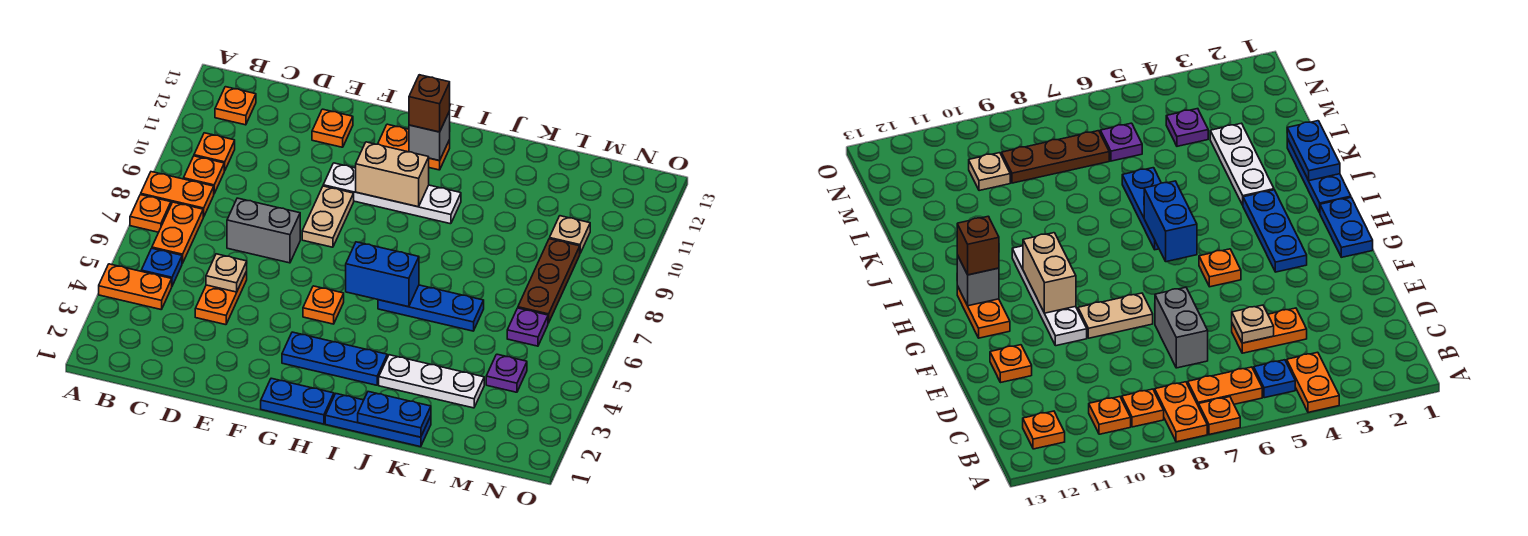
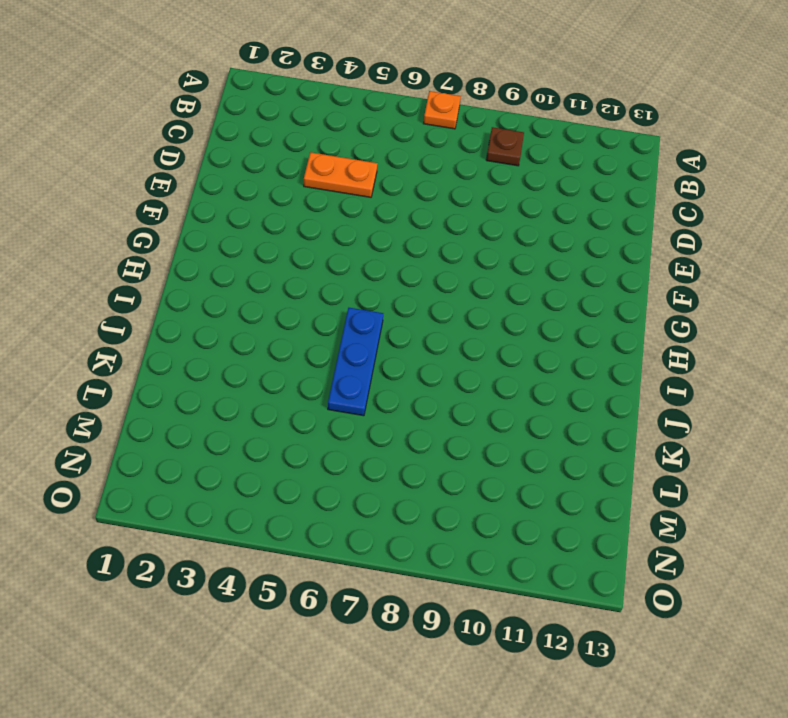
brown plate B9 level 1 -> orange plate B9 level 1
none -> orange plate A4:B4 level 1
none -> orange plate A8:B8 level 1
none -> blue plate B5 level 1
none -> orange plate B6:B7 level 1

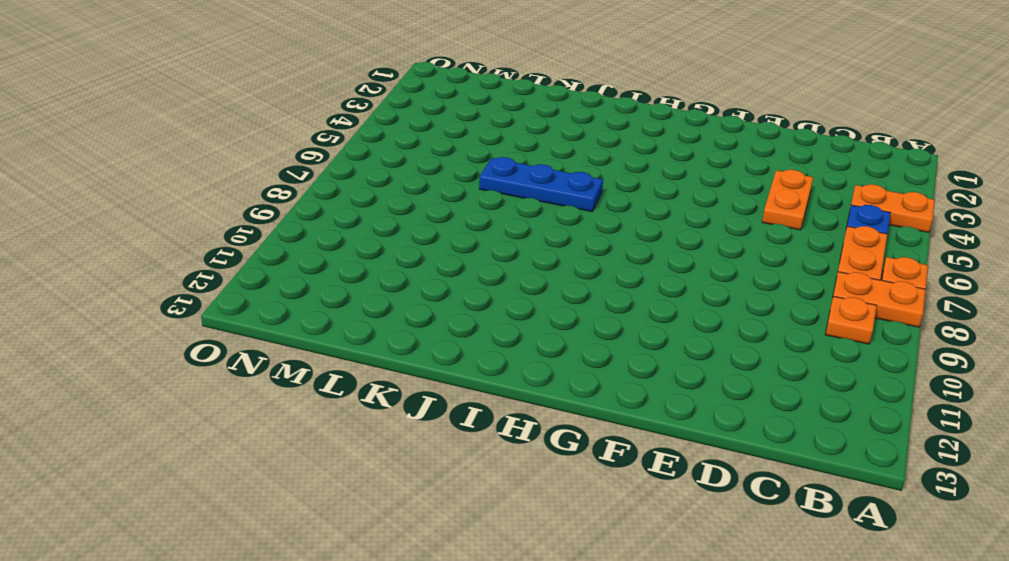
none -> orange plate B10 level 1
none -> orange plate B12 level 1
none -> grey brick D7:E7 level 1
none -> orange plate E12 level 1

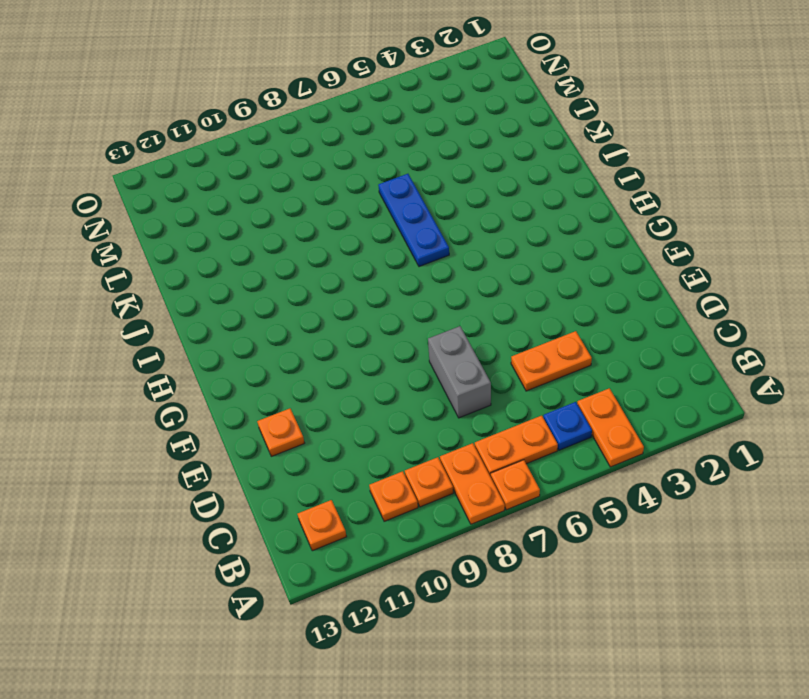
none -> tan plate F8:F9 level 1
none -> white plate F10:I10 level 1
none -> blue plate G1:H1 level 1
none -> blue plate G3:I3 level 1

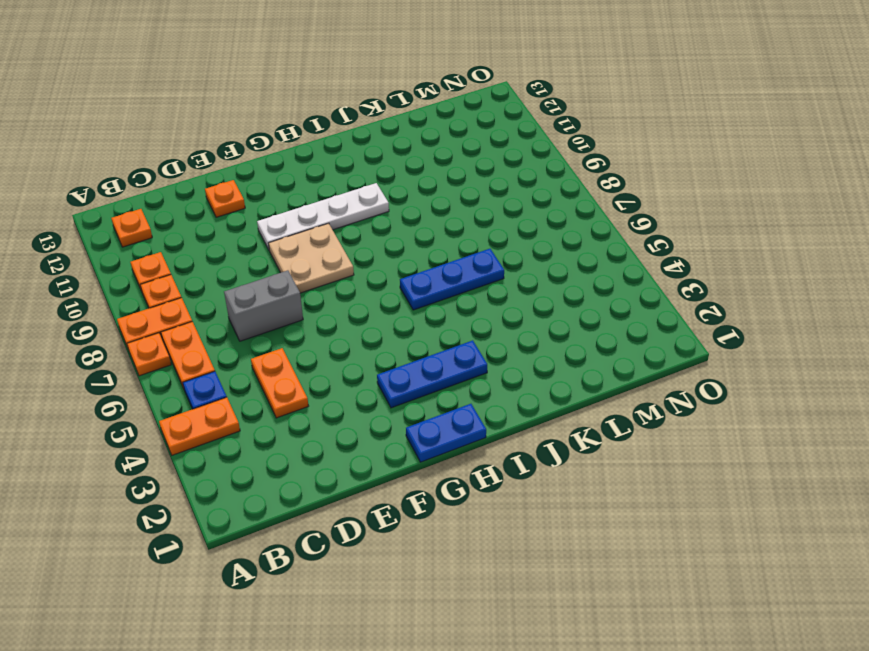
tan plate F8:G9 level 1 -> tan plate F8:F9 level 1
none -> orange plate G5 level 1
none -> orange plate G12:H12 level 1
none -> blue plate I1:K1 level 1
none -> white plate J3:L3 level 1

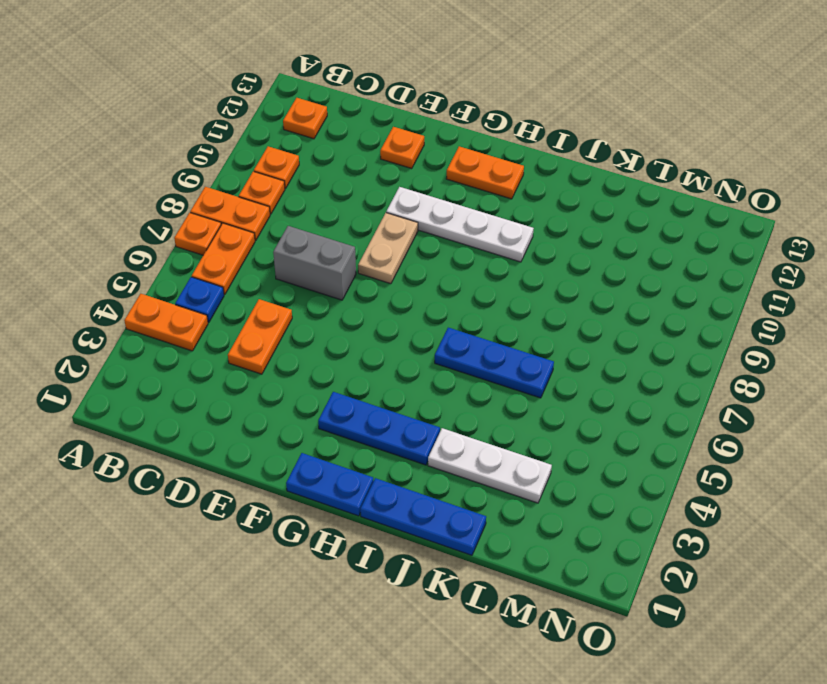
none -> orange plate G5 level 1
none -> purple plate M4 level 1
none -> purple plate M6 level 1
none -> brown plate M7:M9 level 1

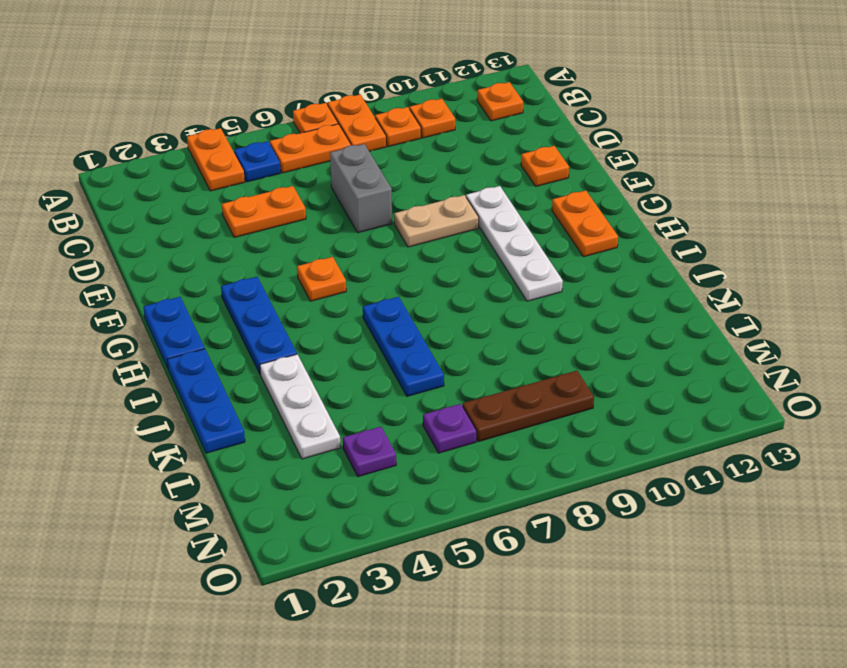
none -> tan plate M10 level 1
none -> tan plate D5 level 2
none -> tan brick G10:H10 level 2
none -> blue brick H6:I6 level 2

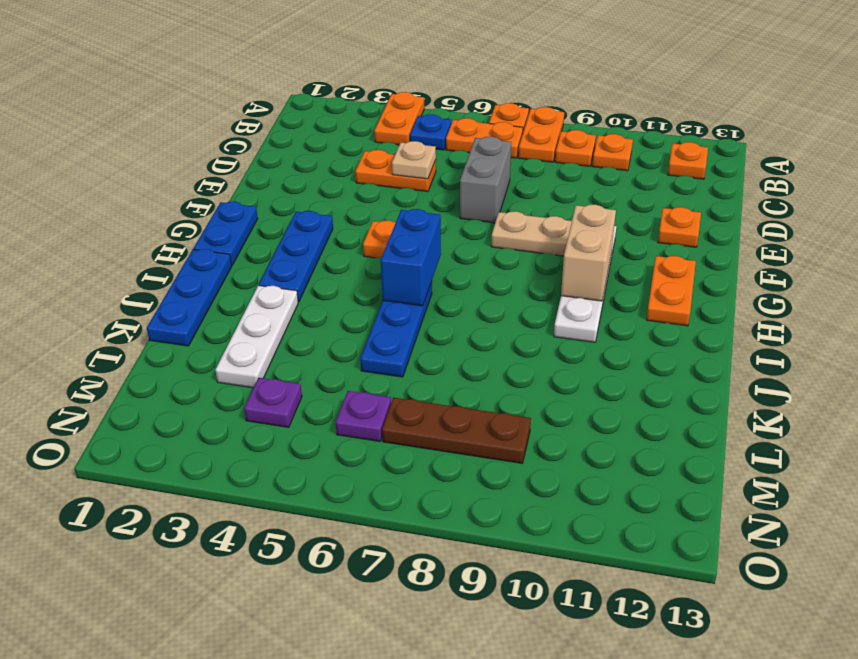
none -> tan plate M10 level 1
none -> grey brick H12 level 2
none -> blue plate J1:K1 level 2
none -> brown brick H12 level 3

